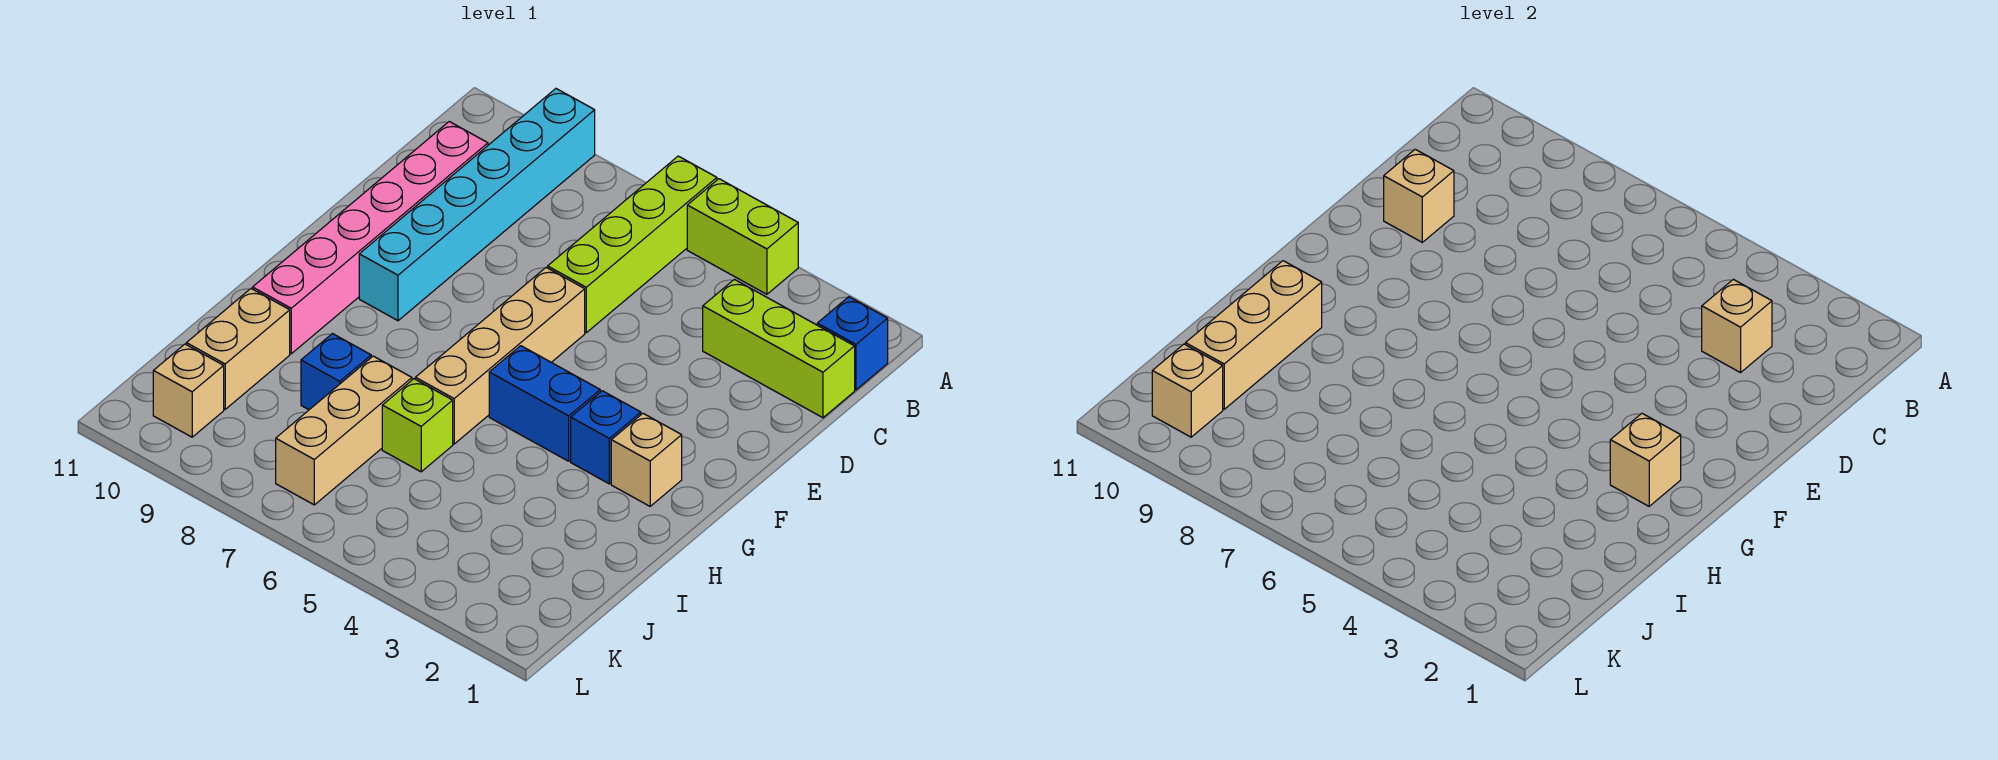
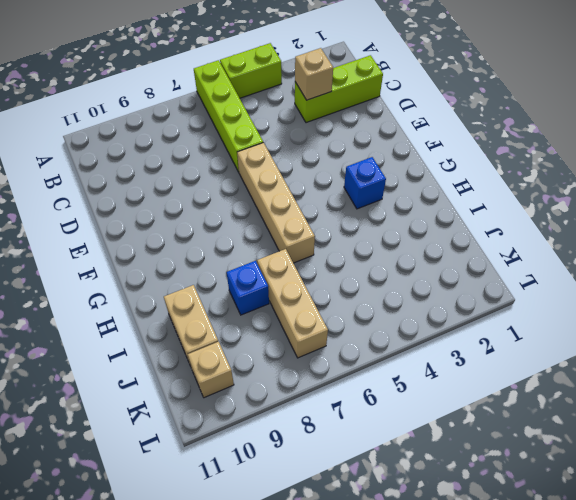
none -> cyan brick A9:F9 level 1
none -> blue brick B1 level 1
none -> pink brick C10:H10 level 1

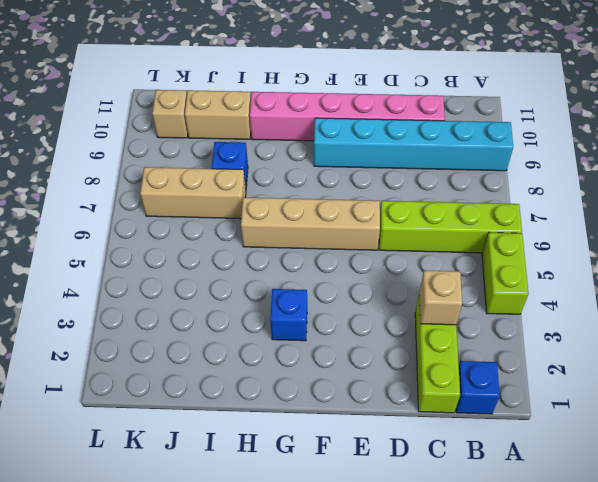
none -> tan brick G2 level 1
none -> blue brick G4:G5 level 1
none -> lime brick I6 level 1

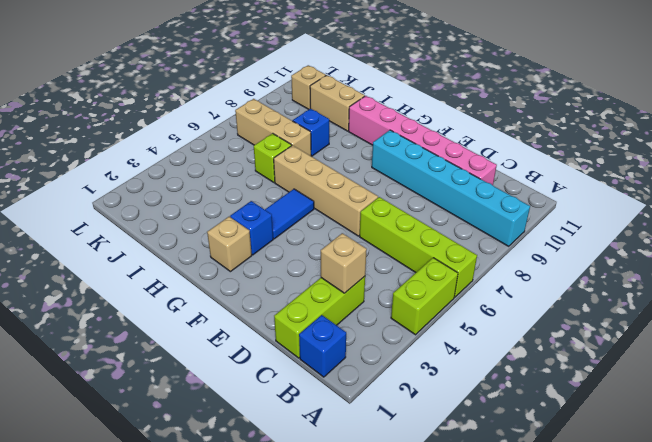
blue tile G4:G5 level 1 -> blue brick G4:G5 level 1
none -> tan brick D10 level 2
none -> tan brick G2 level 2
none -> tan brick H10:J10 level 2

